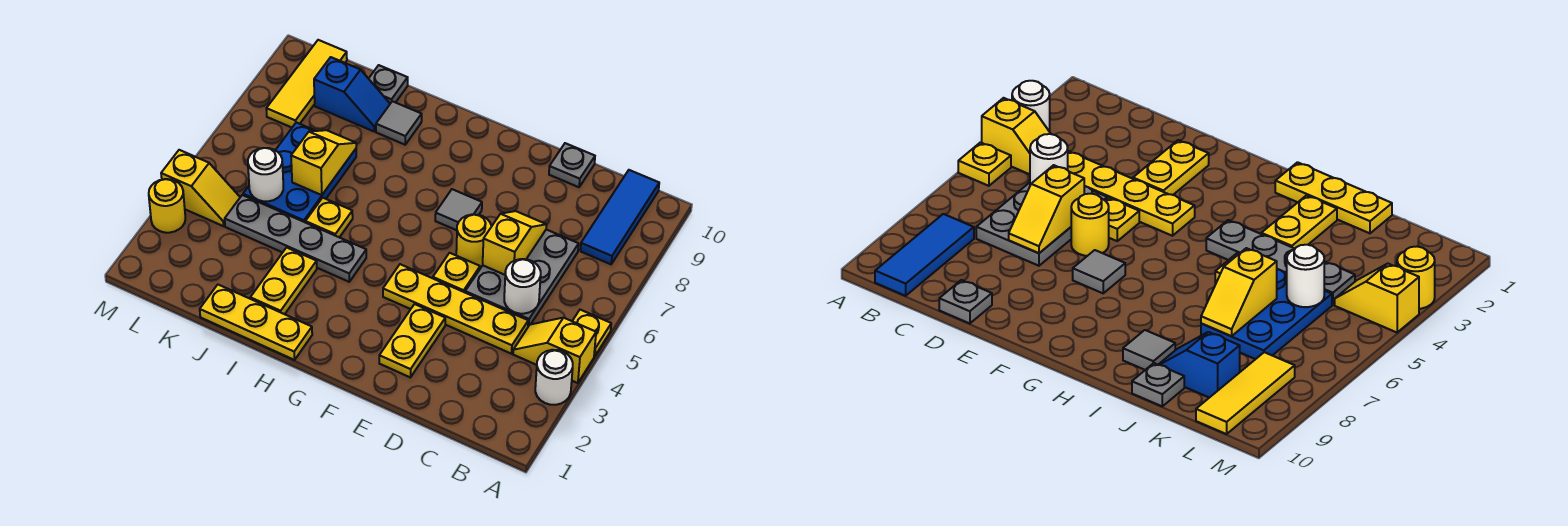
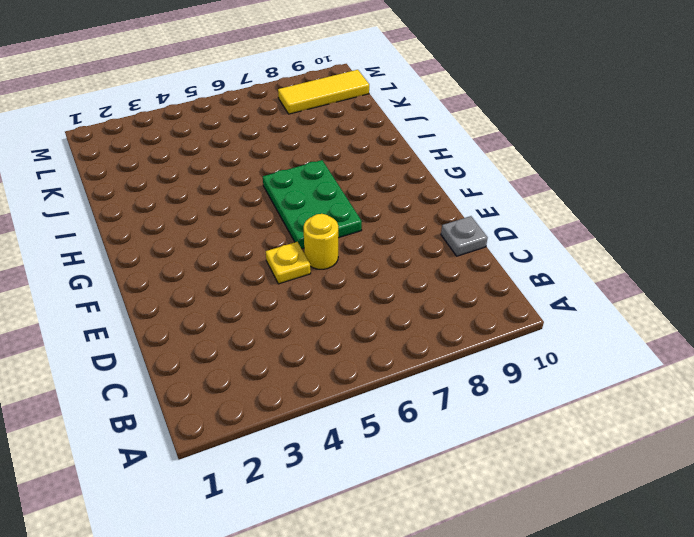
green plate F6:H7 level 1 -> grey tile F7 level 1
none -> white round brick A3 level 1
none -> yellow slope A4:B4 level 1 top A
none -> yellow plate A5 level 1

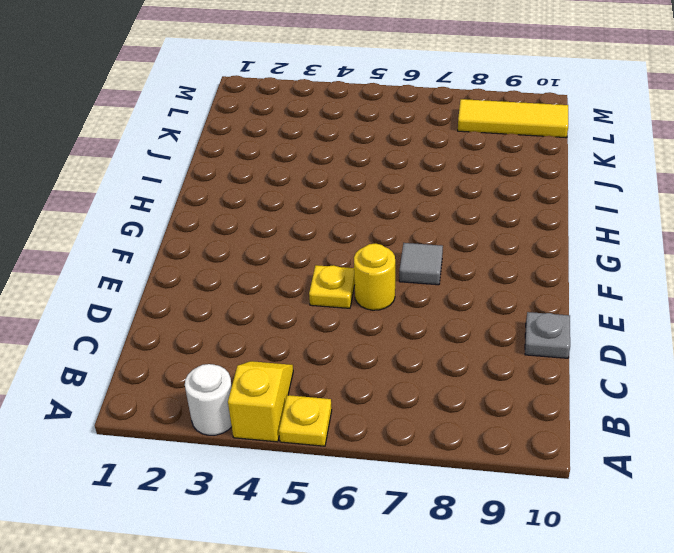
none -> blue tile B8:B10 level 1
none -> yellow plate C4:F4 level 1
none -> grey plate C5:D7 level 1

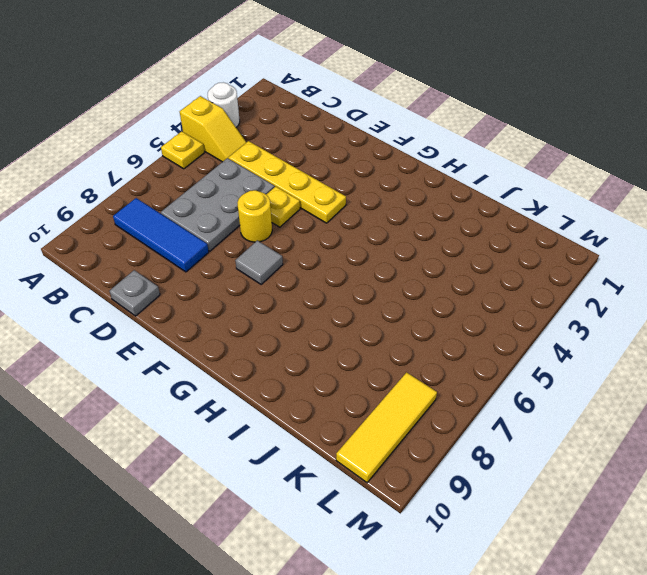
blue tile B8:D8 level 1 -> blue tile B8:B10 level 1
none -> yellow plate E2:E3 level 1
none -> yellow plate H1:J1 level 1
none -> grey plate H4:K4 level 1

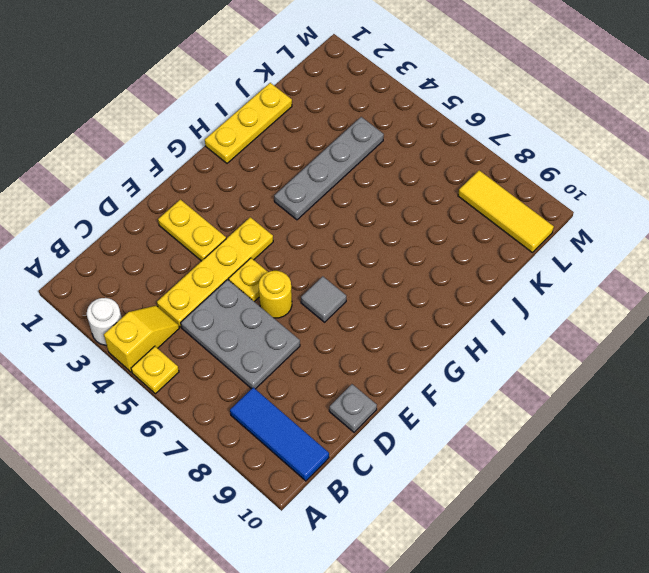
none -> yellow plate I2:I3 level 1
none -> yellow plate I5 level 1
none -> grey tile I9 level 1

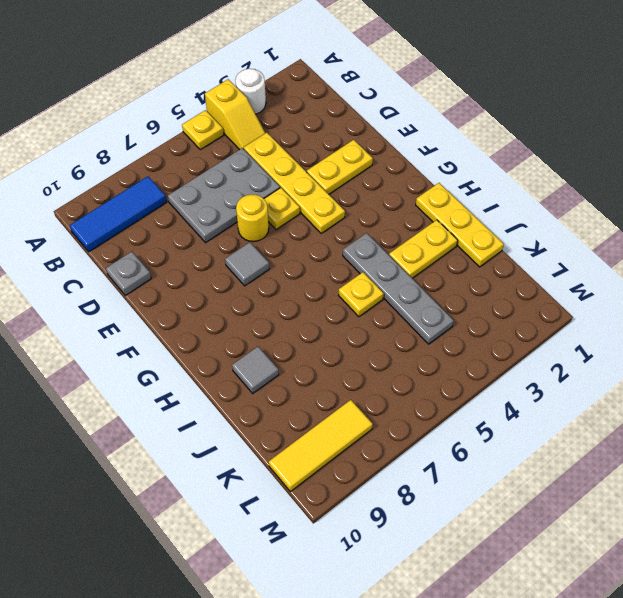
none -> blue plate J5:K7 level 1
none -> blue slope J9:K9 level 1 top K
none -> grey plate J10 level 1

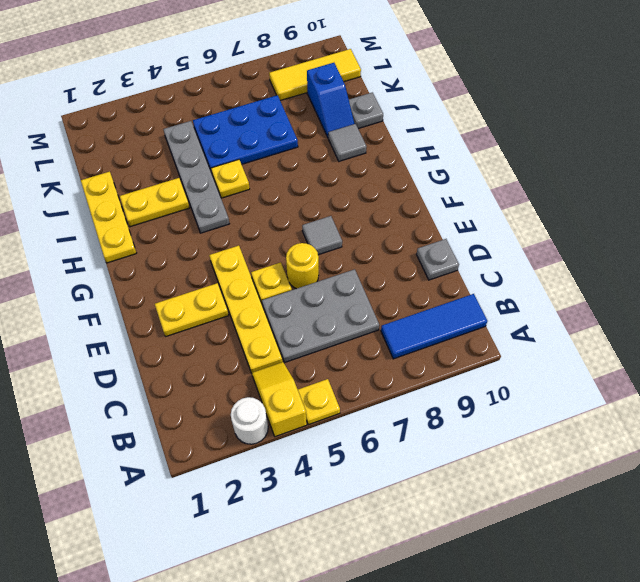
none -> yellow slope L4:M4 level 1 top M
none -> yellow round brick M3 level 1
none -> white round brick C5 level 2

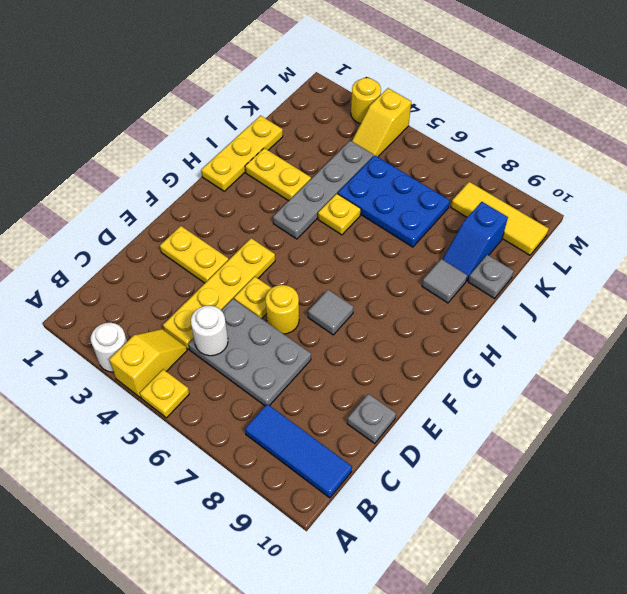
none -> yellow slope D6:D7 level 2 top 6
none -> yellow slope J6:J7 level 2 top 6
none -> white round brick K5 level 2

